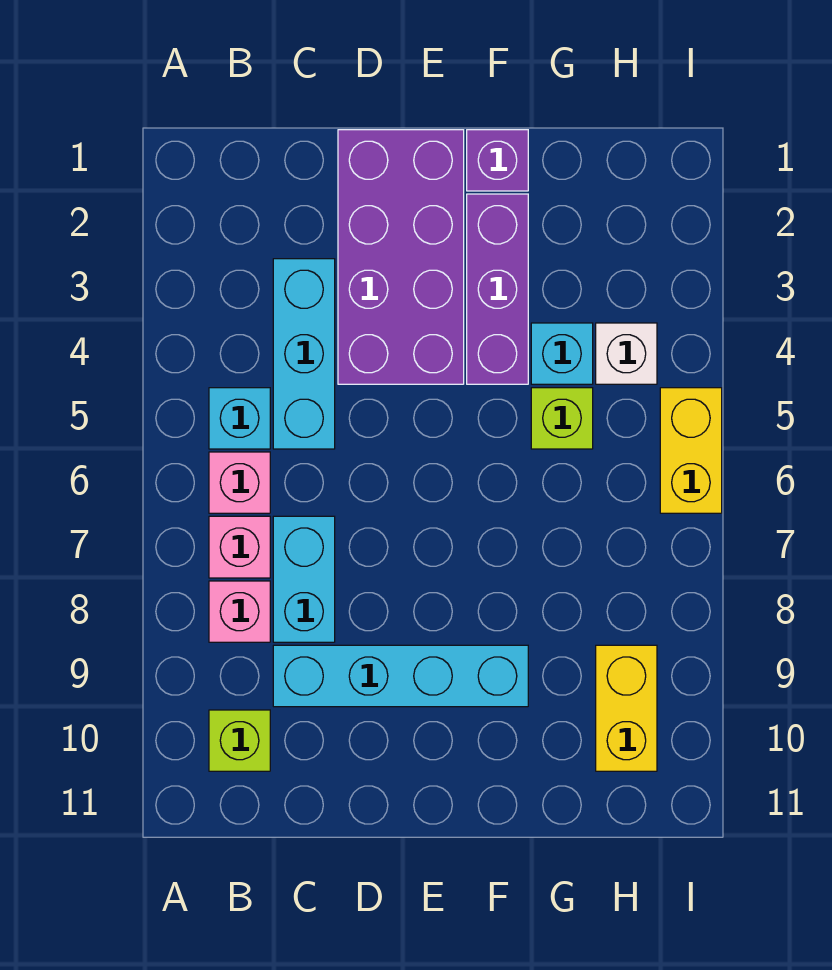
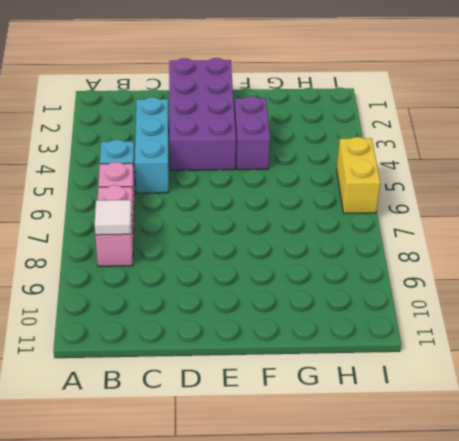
white tile B8 level 2 -> none
purple brick F3:F4 level 1 -> purple brick F2:F4 level 1
none -> lime brick B10 level 1
none -> cyan brick C7:C8 level 1
none -> cyan brick C9:F9 level 1

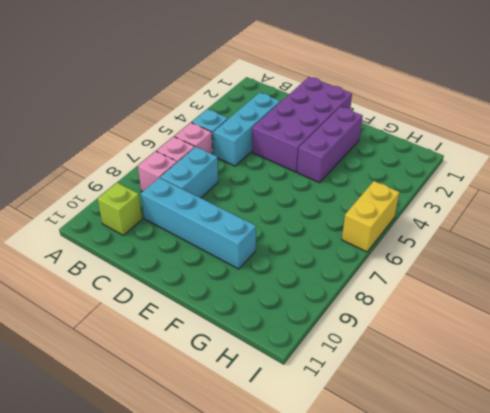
none -> purple brick F1 level 1
none -> cyan brick G4 level 1
none -> lime brick G5 level 1

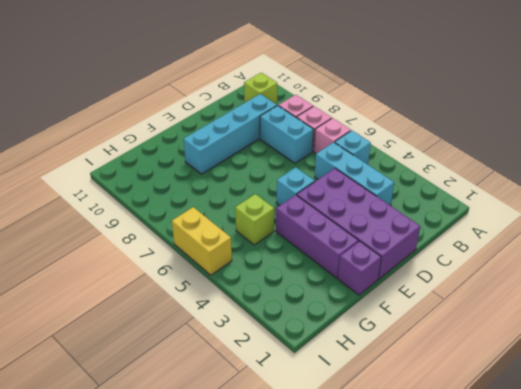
cyan brick E5 level 1 -> cyan brick G4 level 1
none -> white brick H4 level 1
none -> yellow brick H9:H10 level 1

